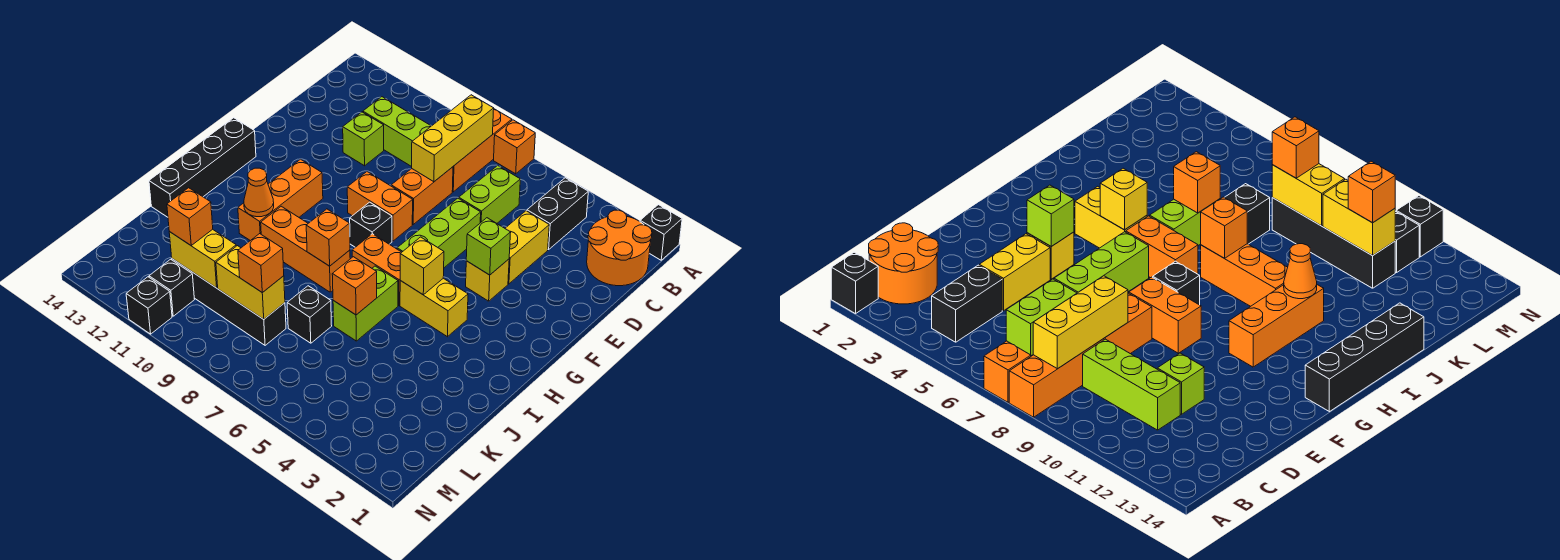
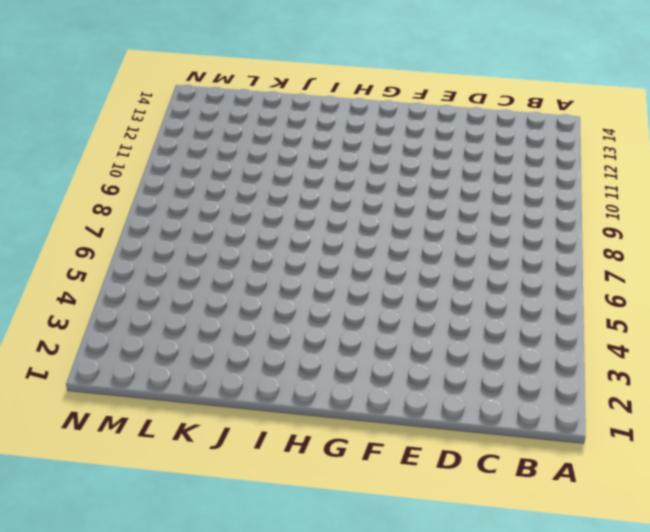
none -> black brick A1 level 1
none -> orange brick A7 level 1
none -> orange brick A8:C8 level 1
none -> orange round brick B1:C2 level 1

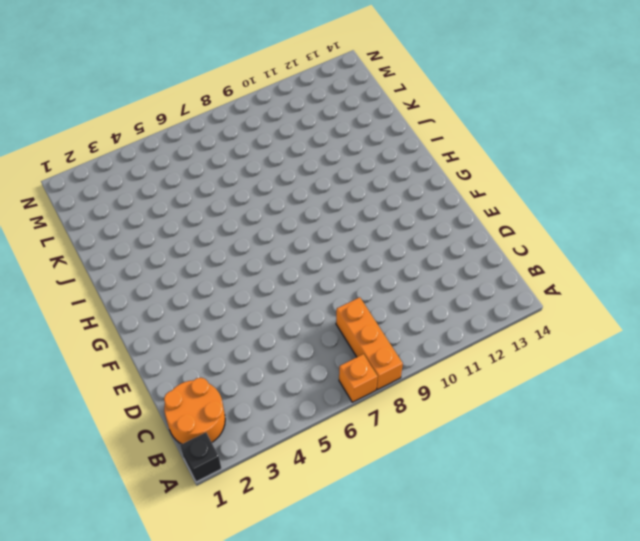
none -> black brick B4:C4 level 1
none -> lime brick C6:D6 level 1
none -> lime brick C9:C11 level 1
none -> yellow brick D4:E4 level 1

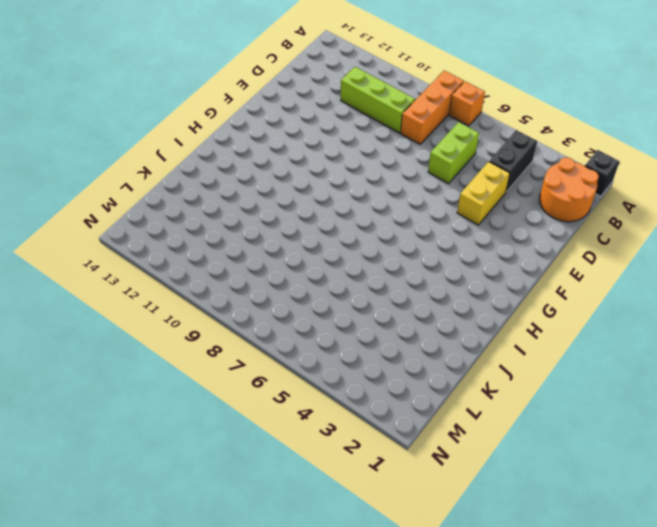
none -> orange brick D8:E8 level 1
none -> lime brick D11 level 1
none -> lime brick E6:G6 level 1
none -> yellow brick F4 level 1

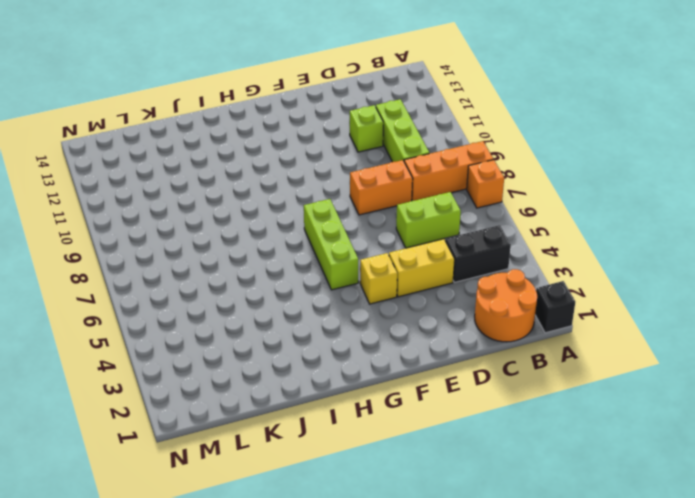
lime brick G5:G7 level 1 -> lime brick E6:G6 level 1
none -> orange brick F8:F9 level 1
none -> black brick G8 level 1
none -> orange brick G11:I11 level 1
none -> black brick G14:J14 level 1

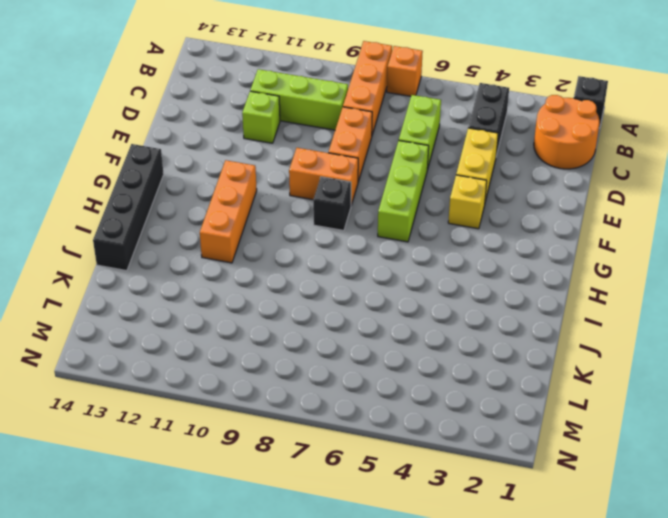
none -> yellow brick H4:H5 level 1
none -> orange brick H6:H7 level 1
none -> lime brick I6:J6 level 1
none -> orange brick I8:I10 level 1

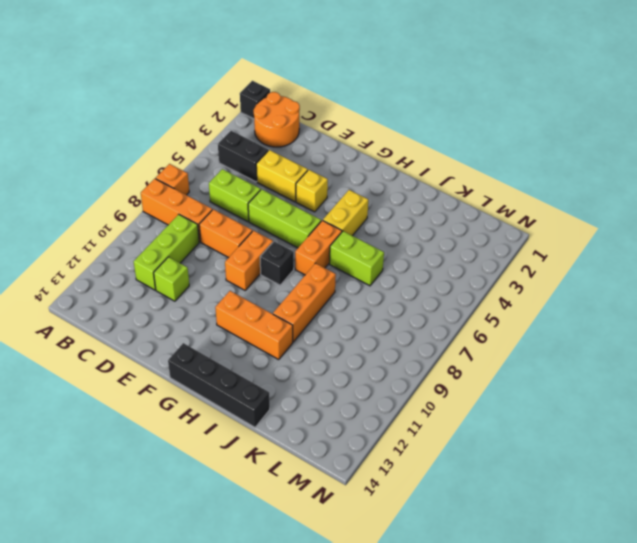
none -> black brick K7 level 1
none -> black brick L8:L11 level 1
none -> black brick M11 level 1
none -> black brick N11 level 1

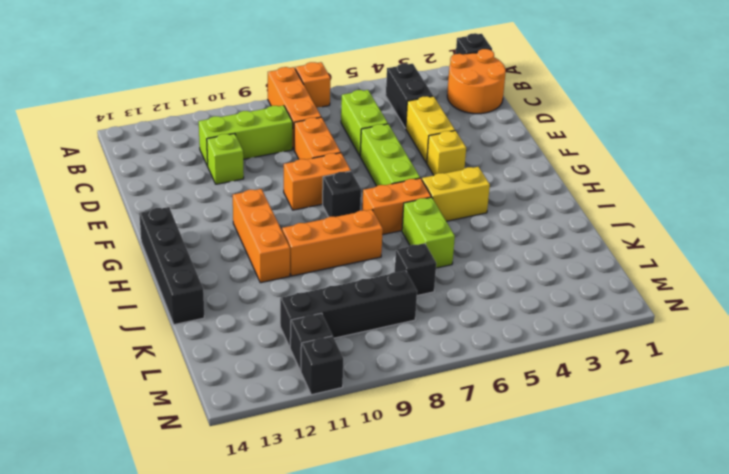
none -> yellow brick B8:D8 level 2
none -> lime brick F4 level 2
none -> yellow brick H5 level 2
none -> orange brick I8 level 2

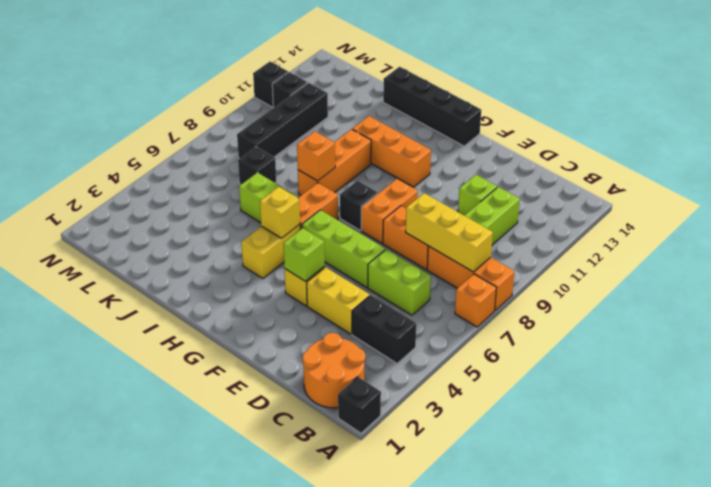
none -> orange cone I11 level 2
none -> orange brick J6 level 2
none -> yellow brick L8:L9 level 2
none -> yellow brick L10:L11 level 2

